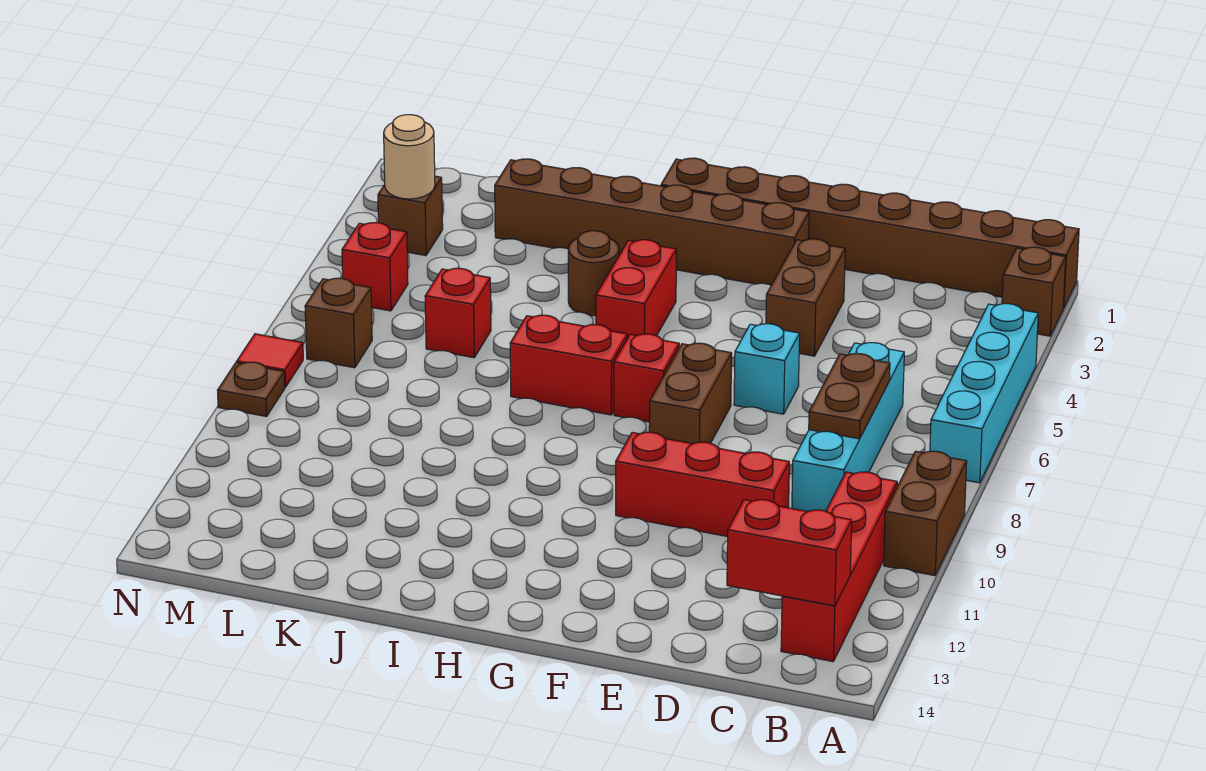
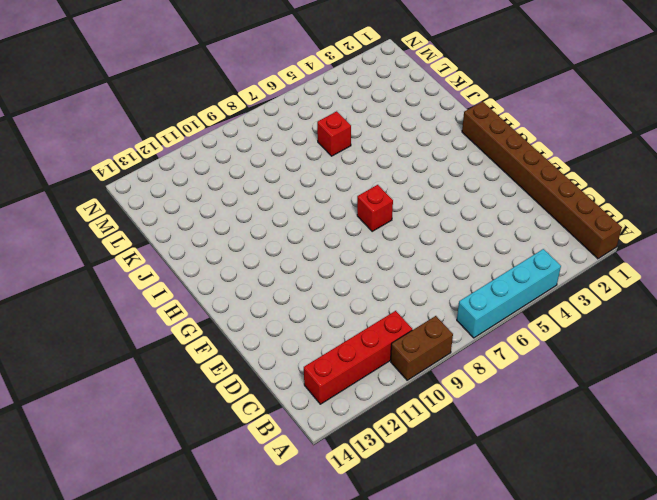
none -> brown brick A2 level 1
none -> cyan brick C6:C9 level 1
none -> red brick D10:F10 level 1

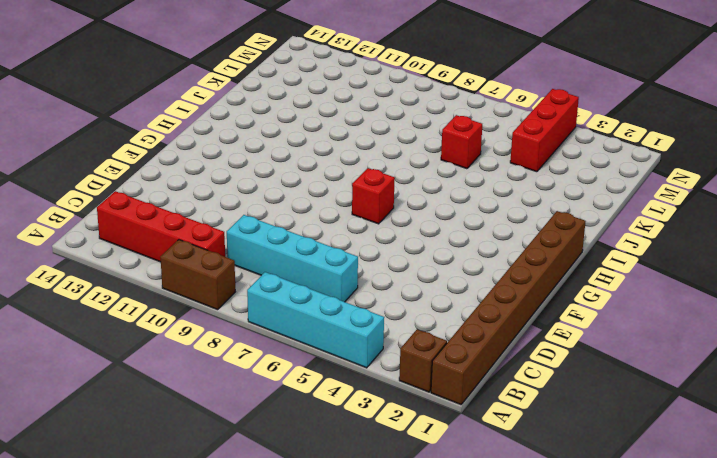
red brick L4:N4 level 1 -> red brick D10:F10 level 1
none -> brown brick E3:E4 level 1
none -> cyan brick E6 level 1
none -> brown brick F2:K2 level 1

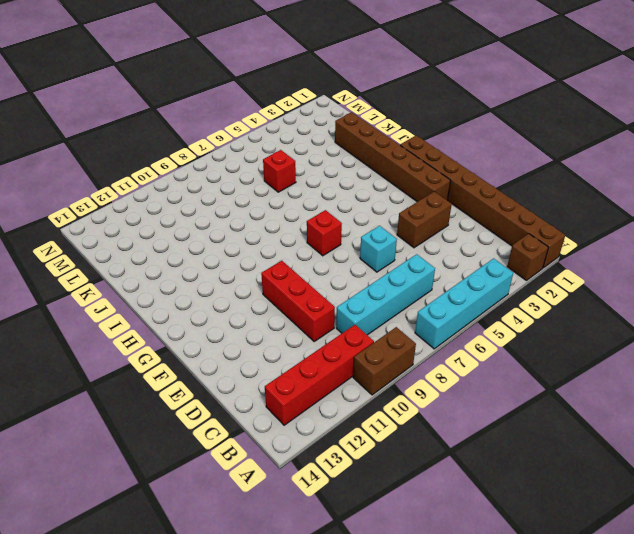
none -> brown brick F7:F8 level 1
none -> red brick H4:H5 level 1
none -> red brick H7:I7 level 1

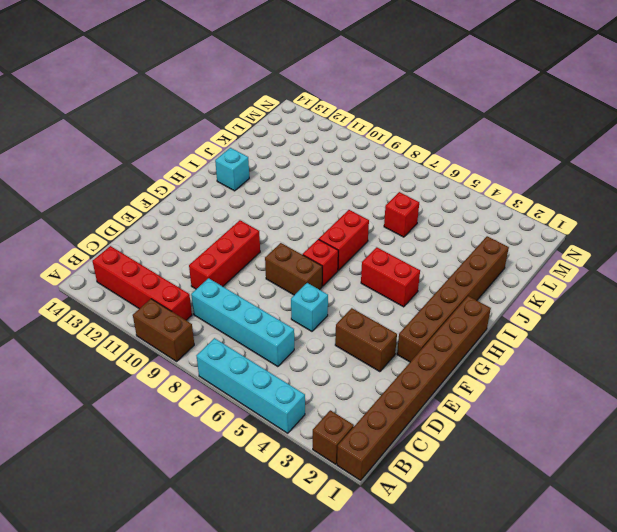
cyan brick I13 level 1 -> none
none -> brown round brick I4 level 1
none -> brown brick M3 level 1
none -> red brick M5 level 1

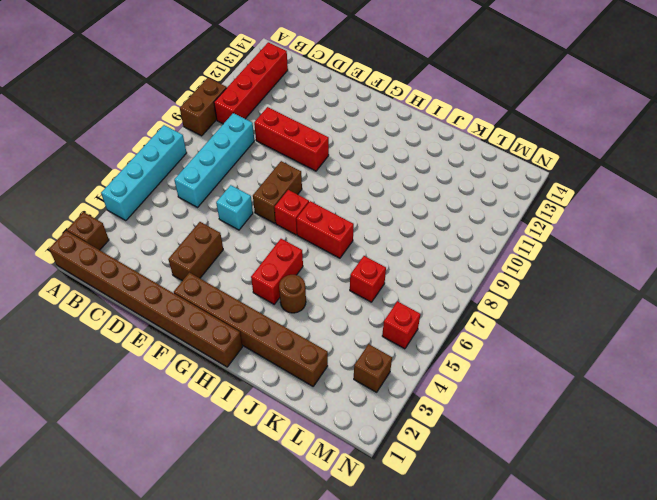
none -> brown brick M7 level 1
none -> red tile N8 level 1
none -> brown plate N9 level 1

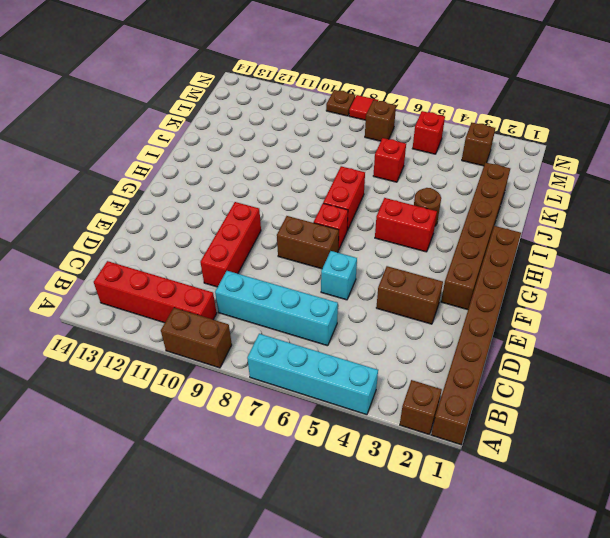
none -> red brick B13:C13 level 2
none -> brown plate C7:C8 level 2
none -> tan round brick M3 level 2

